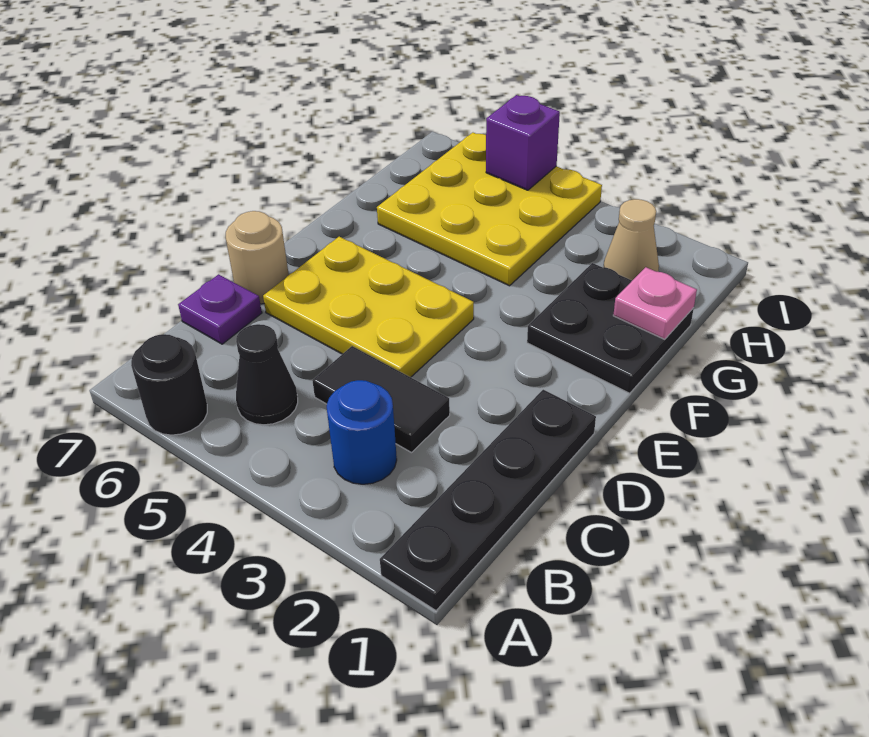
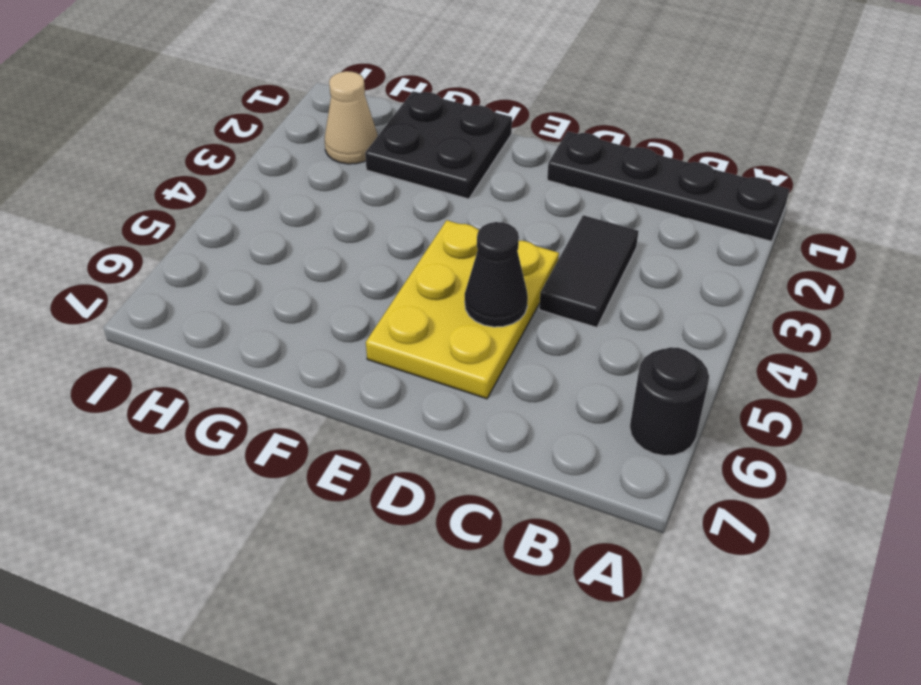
black cone D5 level 2 -> black cone B5 level 1
none -> blue round brick B3 level 1
none -> purple plate C7 level 1
none -> tan round brick D7 level 1

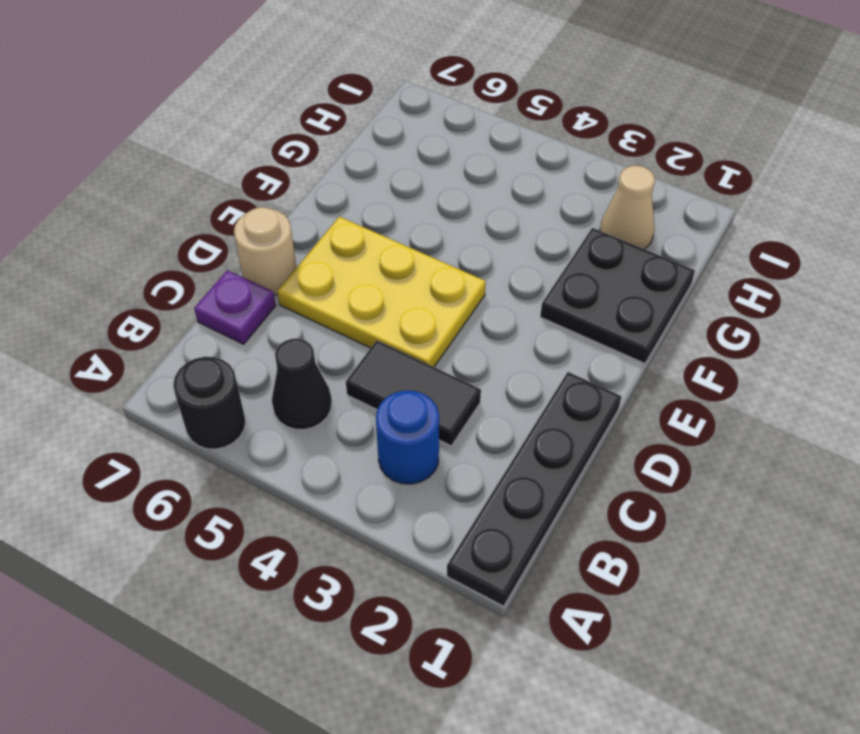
none -> yellow plate G4:I6 level 1
none -> pink plate G1 level 2
none -> purple brick I5 level 2

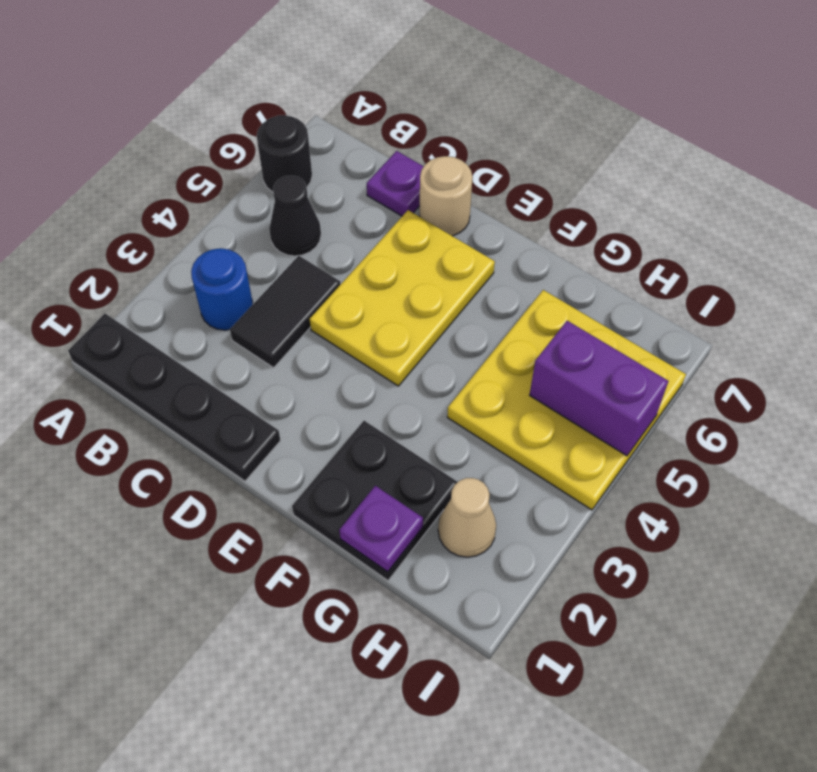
purple plate G1 level 2 -> pink plate G1 level 2
purple brick H5:I5 level 2 -> purple brick I5 level 2

